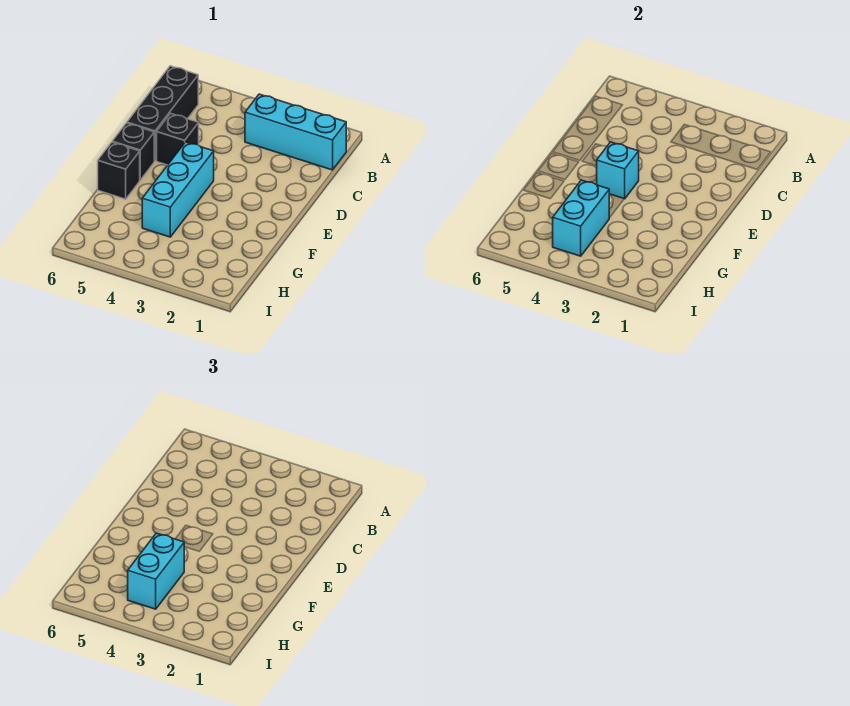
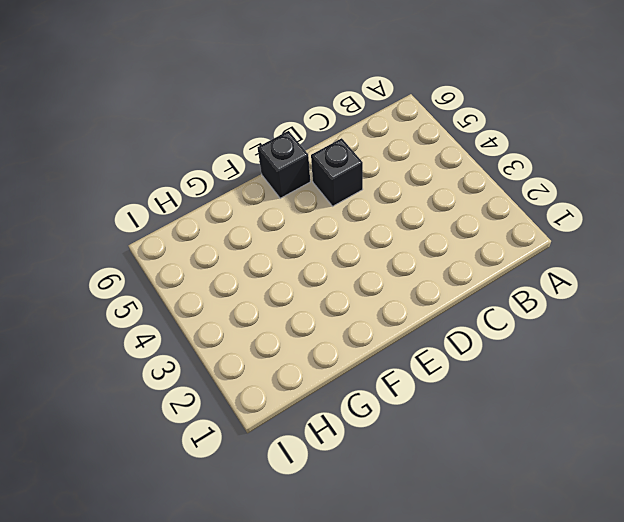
none -> cyan brick B1:B3 level 1
none -> black brick B6:D6 level 1

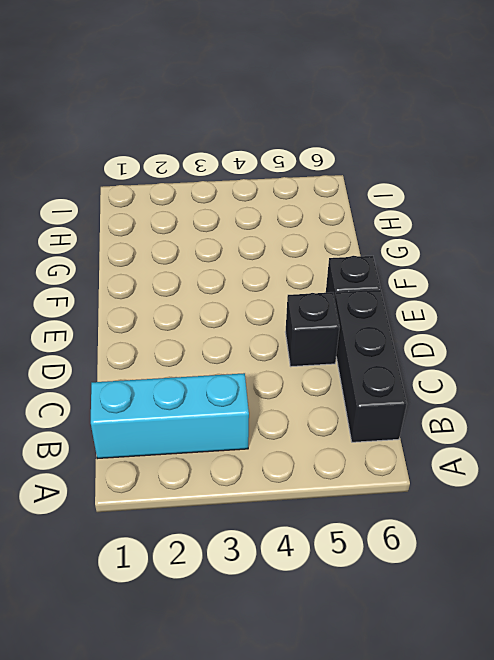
none -> cyan brick E4:G4 level 1
none -> black brick F6 level 1

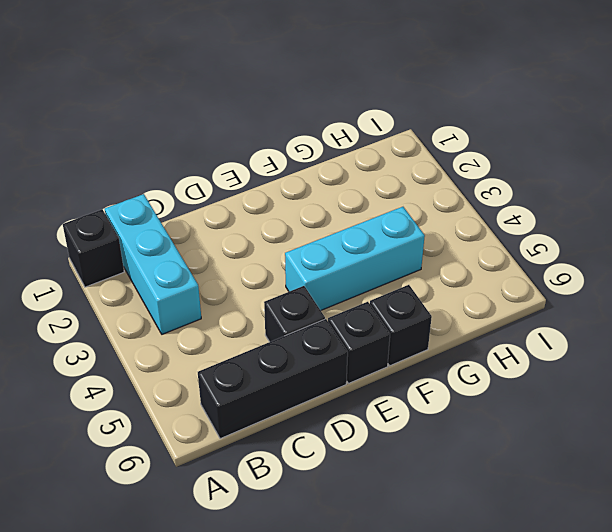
black brick A1 level 1 -> none
none -> cyan brick E4 level 2
none -> cyan brick G4:H4 level 2

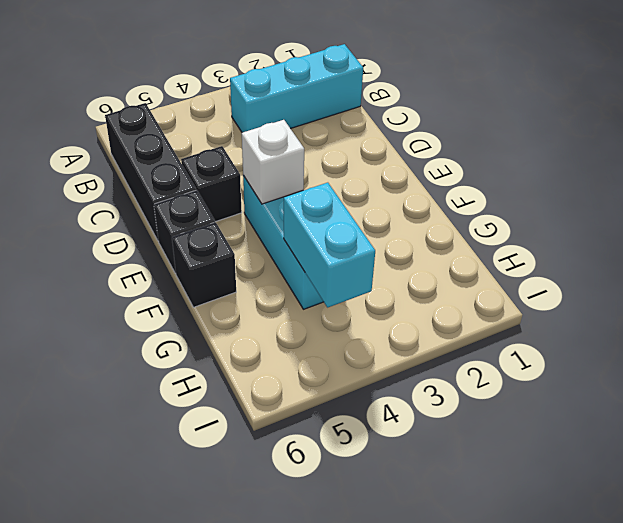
white brick E4 level 2 -> cyan brick E4 level 2
none -> cyan brick G4:H4 level 3

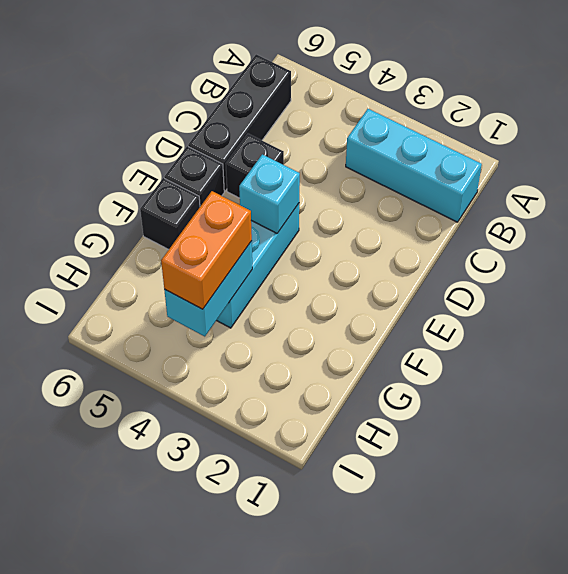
orange brick G4:H4 level 3 -> cyan brick G4:H4 level 3

